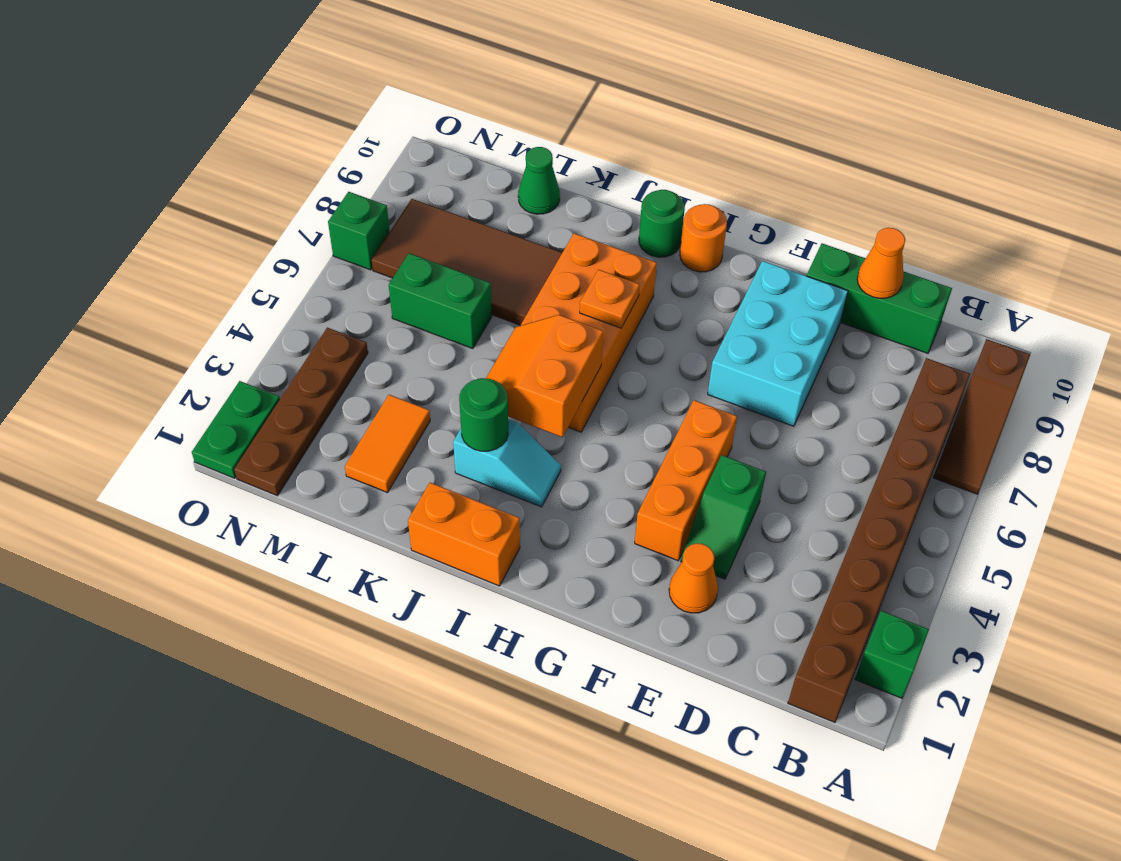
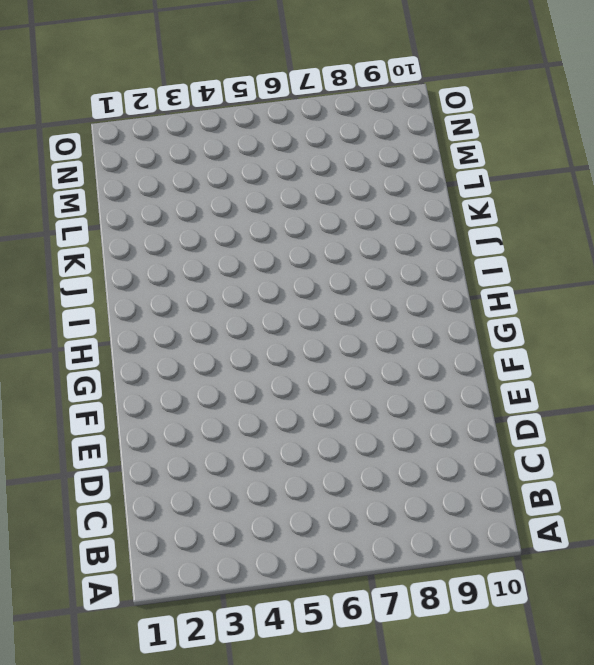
none -> green brick A2 level 1
none -> brown slope A7:A9 level 1 top 9
none -> brown brick B1:B8 level 1

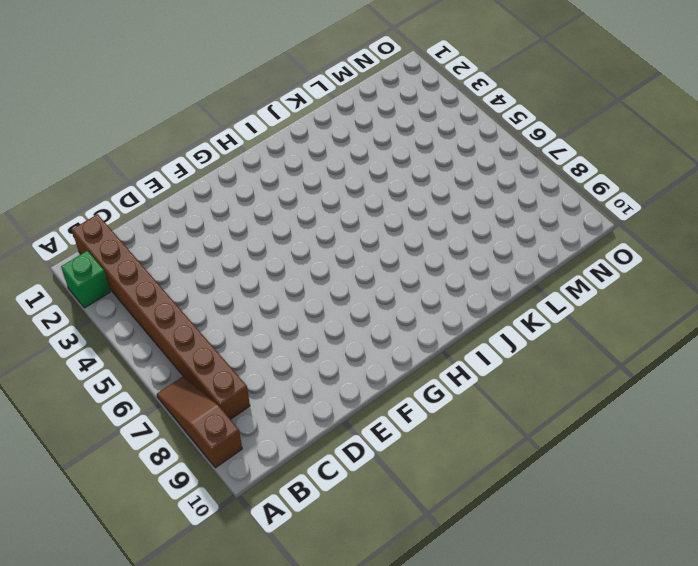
none -> green brick C10:E10 level 1
none -> orange cone E2 level 1
none -> green slope E3:E4 level 1 top 4

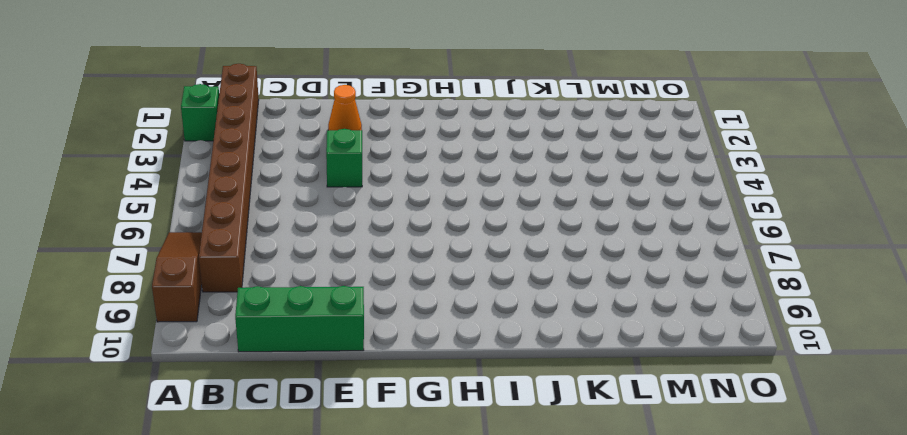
none -> cyan brick E7:F9 level 1
none -> orange brick F3:F5 level 1
none -> orange round brick H10 level 1

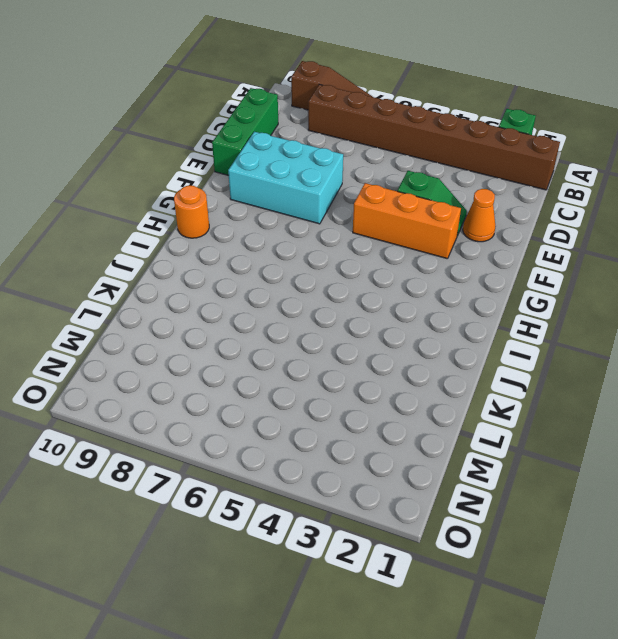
none -> orange brick I1:J1 level 1
none -> cyan slope I3:J3 level 1 top J
none -> orange brick I5:J8 level 1

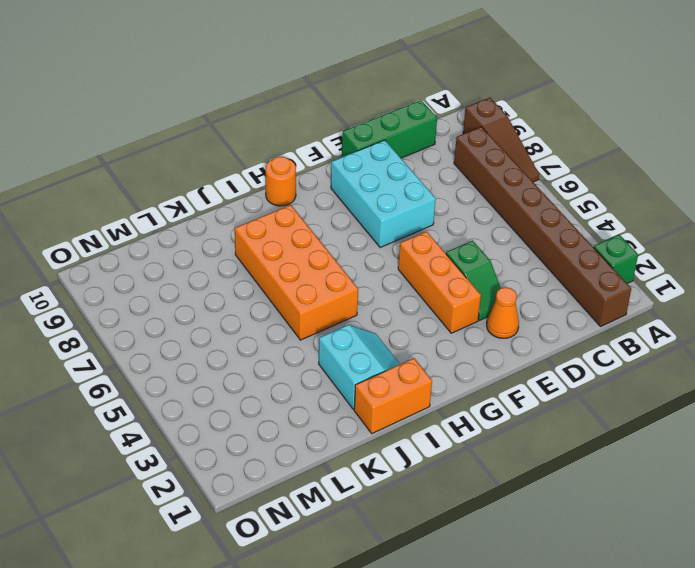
cyan slope I2:J3 level 1 top J -> cyan slope I3:J3 level 1 top J
none -> green round brick I10 level 1
none -> brown tile K7:N8 level 1
none -> orange tile L2:L3 level 1

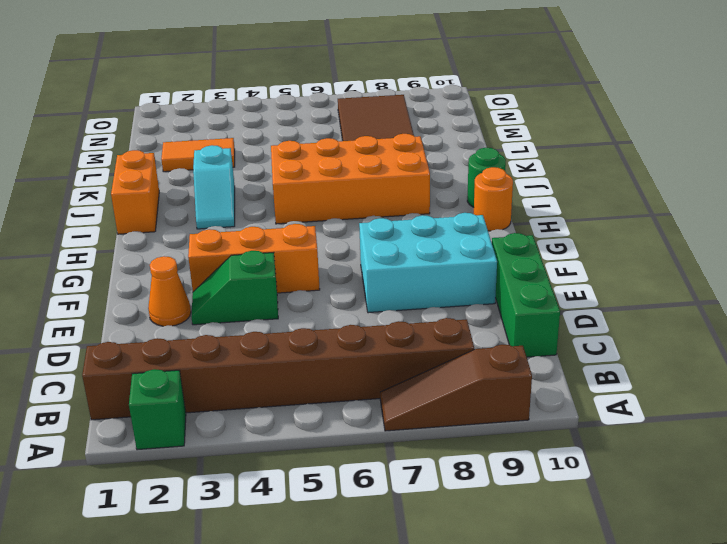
none -> green brick L6:M6 level 1
none -> green cone L10 level 1
none -> brown plate N1:N4 level 1

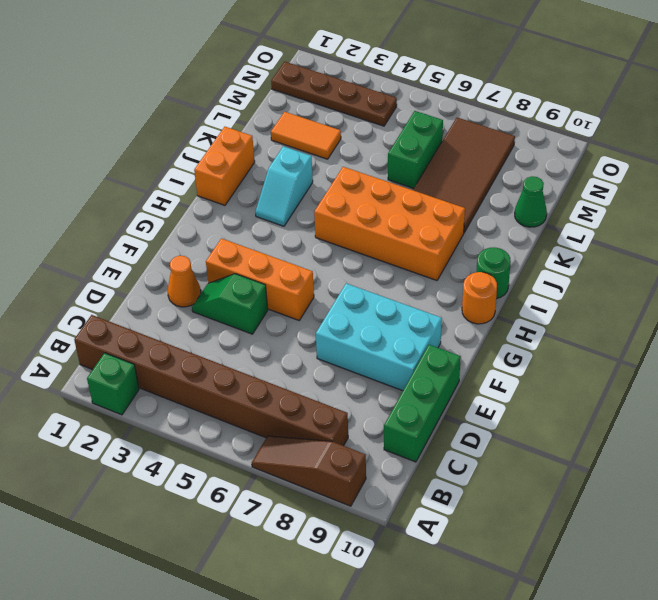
none -> green plate O1:O2 level 1
none -> green brick O7 level 1
none -> orange cone D10 level 2

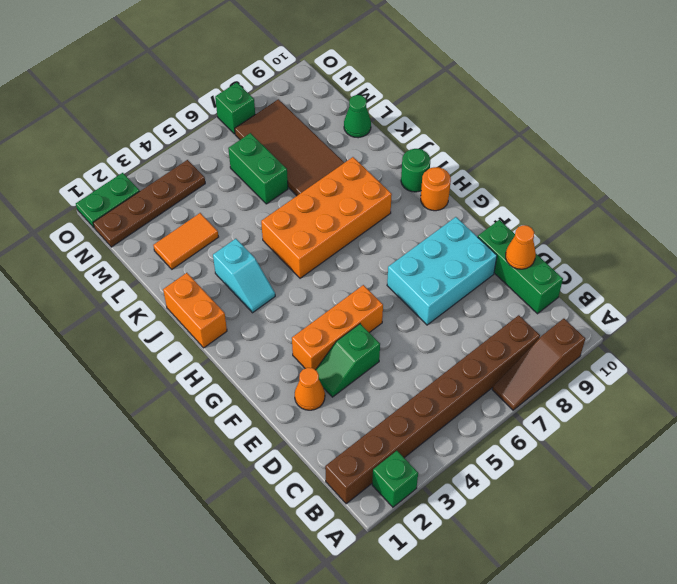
none -> orange slope I4:J5 level 2 top I
none -> orange plate I7 level 2
none -> green round brick J3 level 2

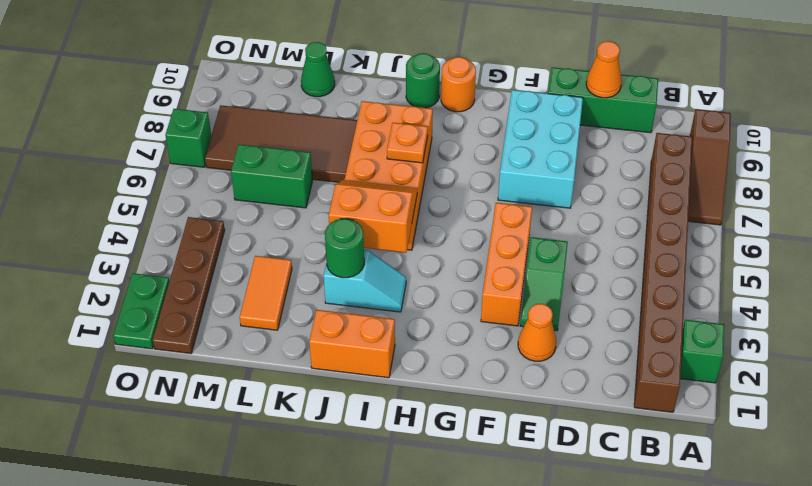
orange slope I4:J5 level 2 top 4 -> orange slope I4:J5 level 2 top I

